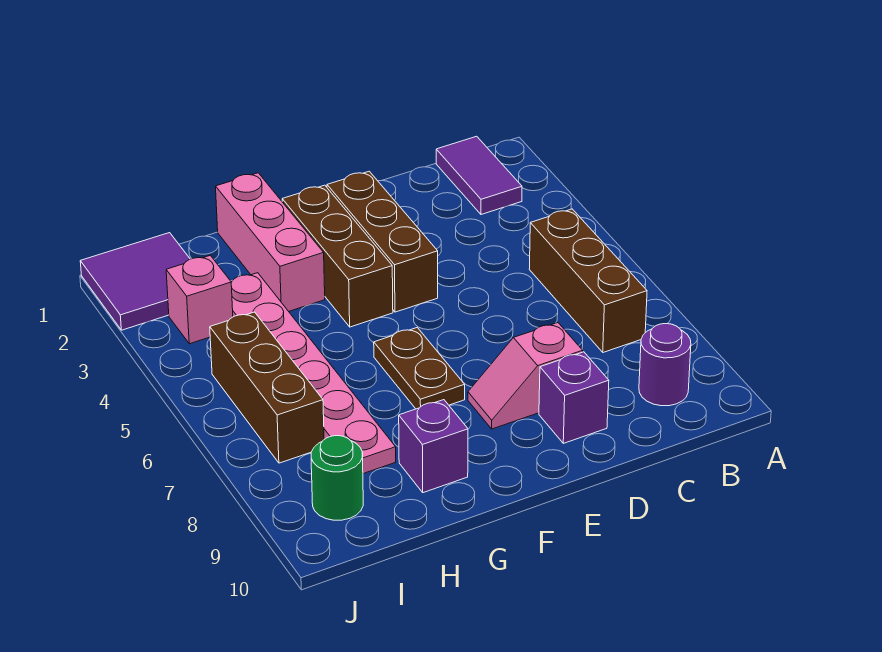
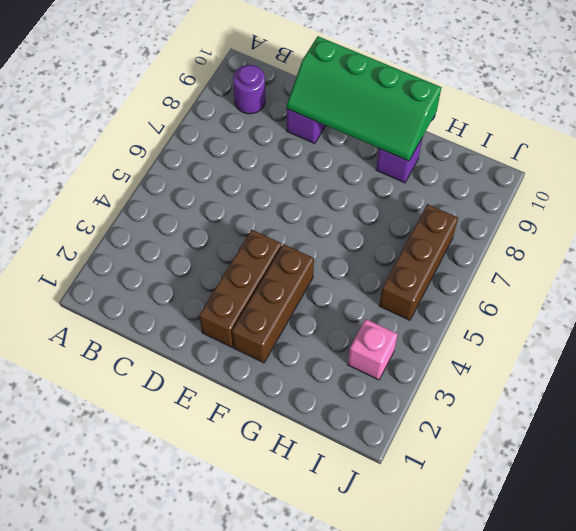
green slope D9:G10 level 2 top 10 -> none
none -> purple tile B1:B2 level 1
none -> brown brick B5:B7 level 1
none -> pink slope D8:E8 level 1 top D

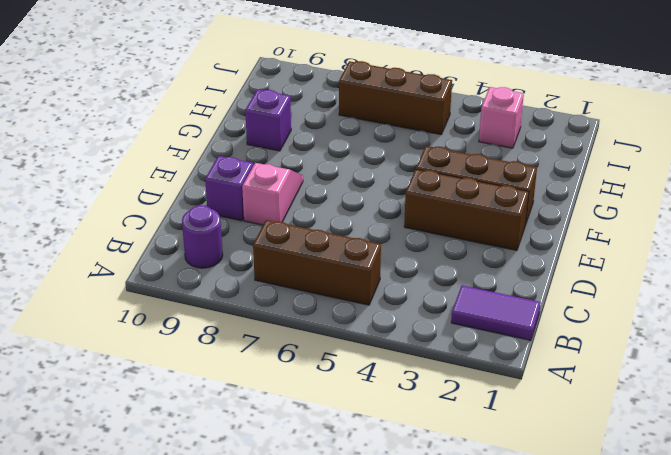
none -> brown plate F6:F7 level 1
none -> pink brick G1:G3 level 1
none -> pink plate H3:H8 level 1

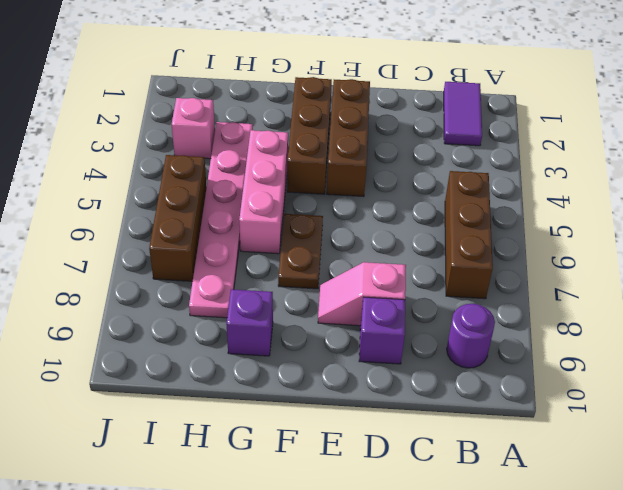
pink brick G4:G6 level 1 -> pink brick G1:G3 level 1
none -> purple tile I1:J2 level 1
none -> green round brick I9 level 1

